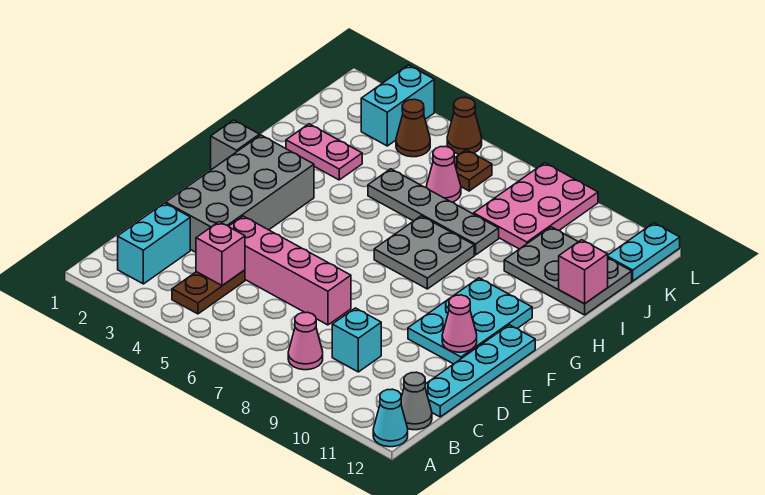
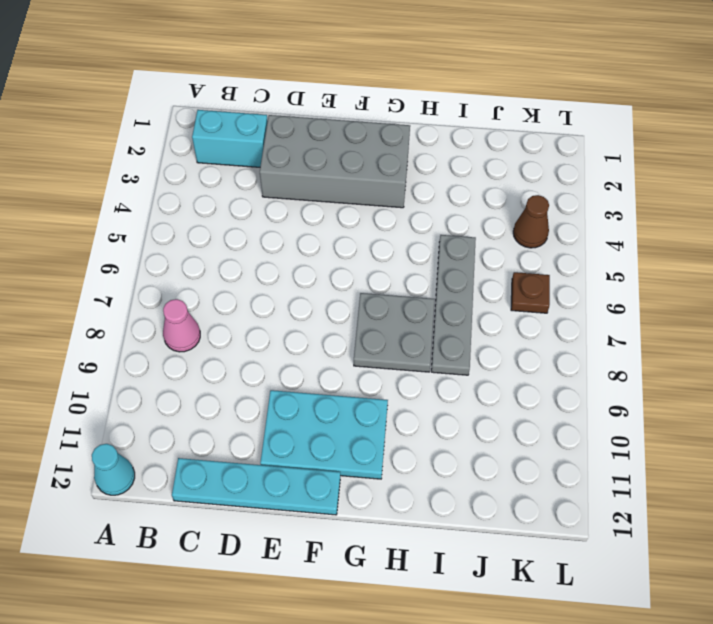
none -> brown plate B4:C4 level 1
none -> grey cone B12 level 1
none -> cyan brick C9 level 1

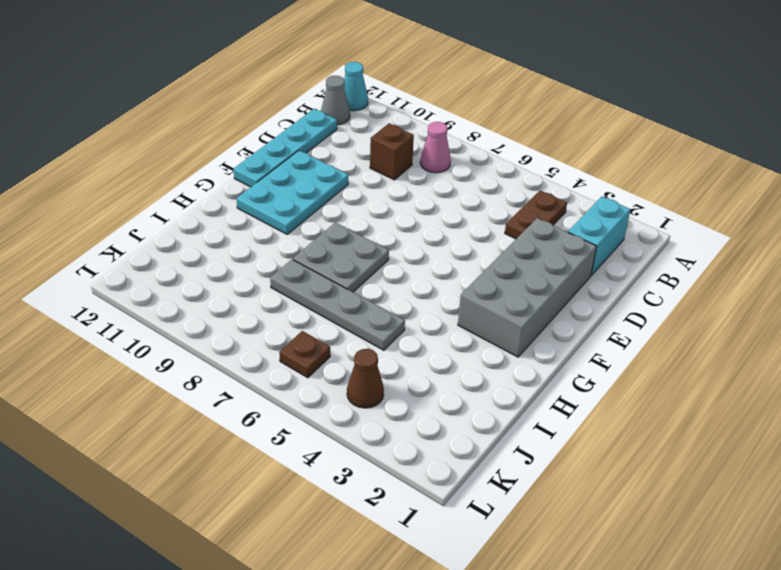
brown brick C9 level 1 -> cyan brick C9 level 1
none -> pink brick D4:D7 level 1
none -> grey brick G1 level 1
none -> pink plate I2:I3 level 1

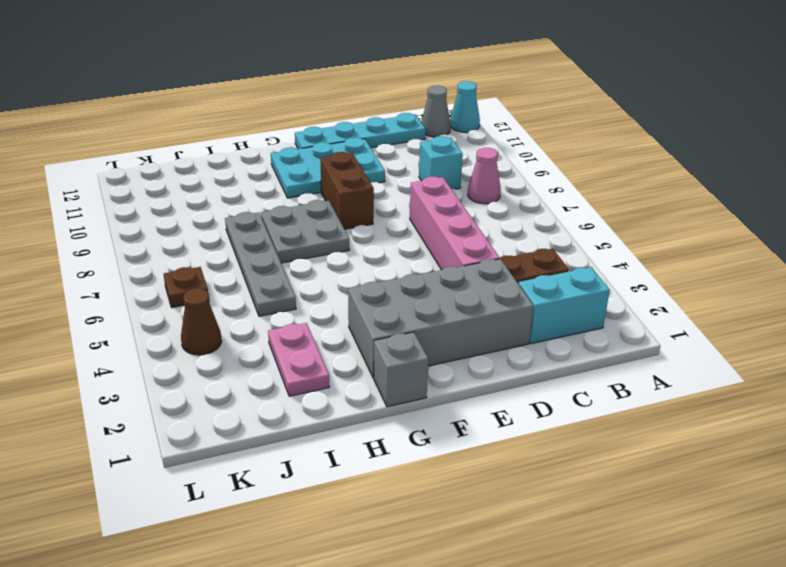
brown brick F8:F9 level 1 -> none
none -> grey plate I10:J12 level 1
none -> pink cone J6 level 1
none -> pink plate J8:L9 level 1

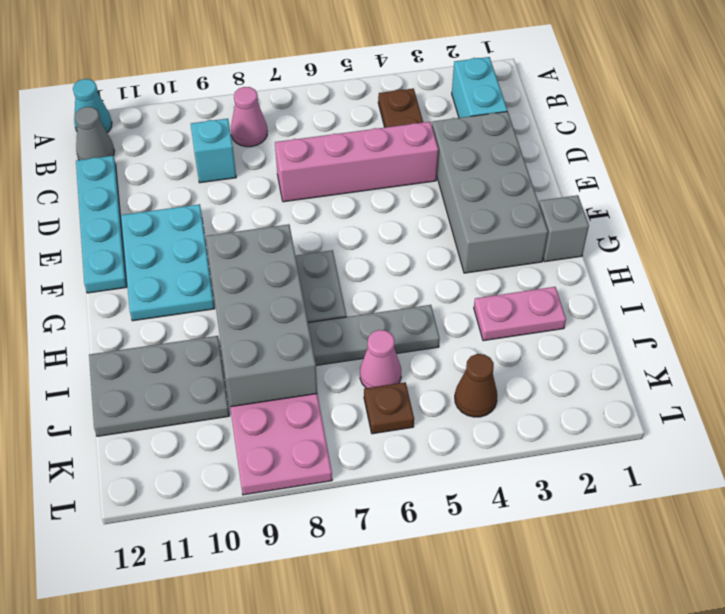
grey brick G8:J9 level 2 -> none
none -> cyan brick K3:L3 level 1
none -> cyan plate K12:L12 level 1
none -> brown cone L5 level 1

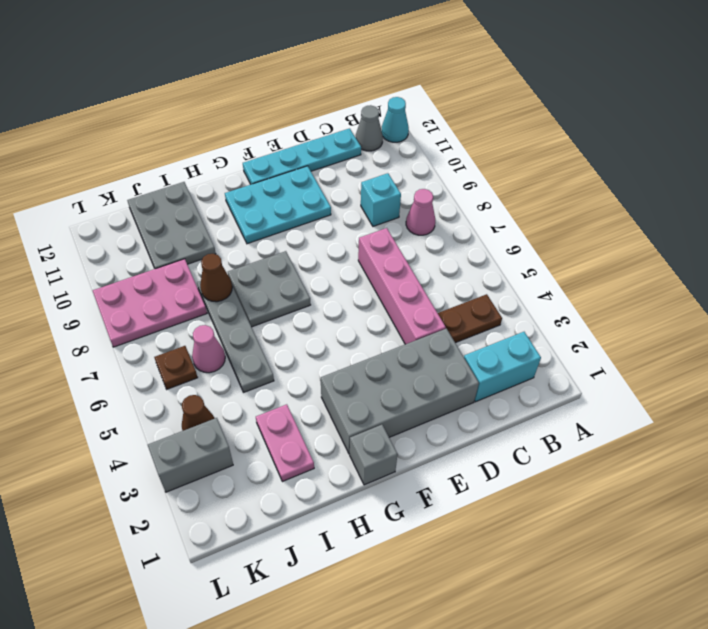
brown cone I8 level 2 -> brown cone L5 level 1
grey brick K3:L3 level 1 -> cyan brick K3:L3 level 1
none -> cyan plate K12:L12 level 1
none -> pink brick C4 level 2
none -> pink cone E11 level 2

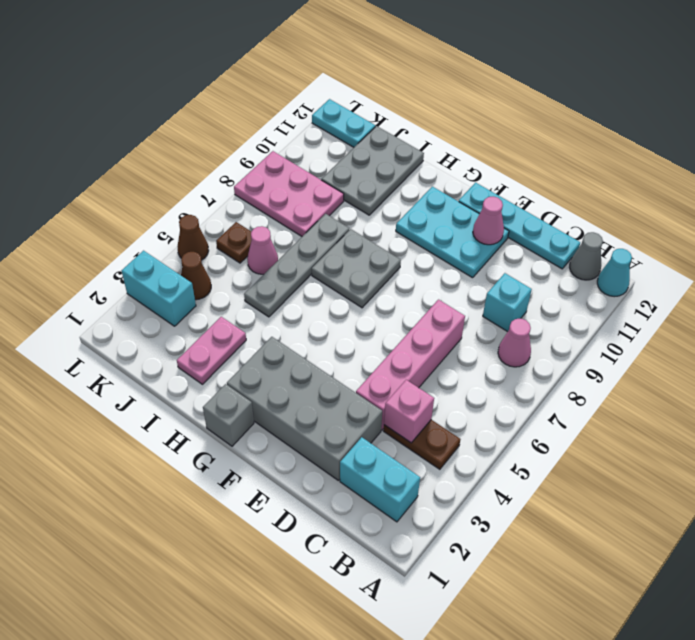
none -> pink brick I12 level 2

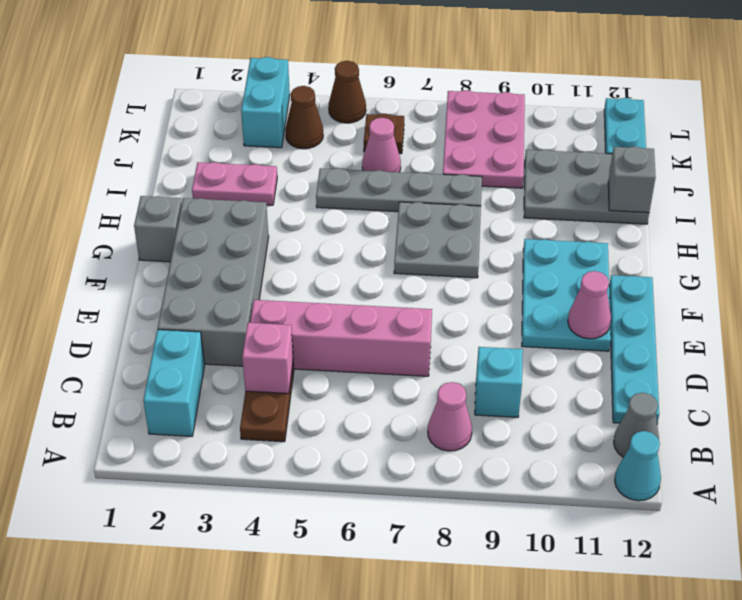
grey brick I12 level 2 -> pink brick I12 level 2

